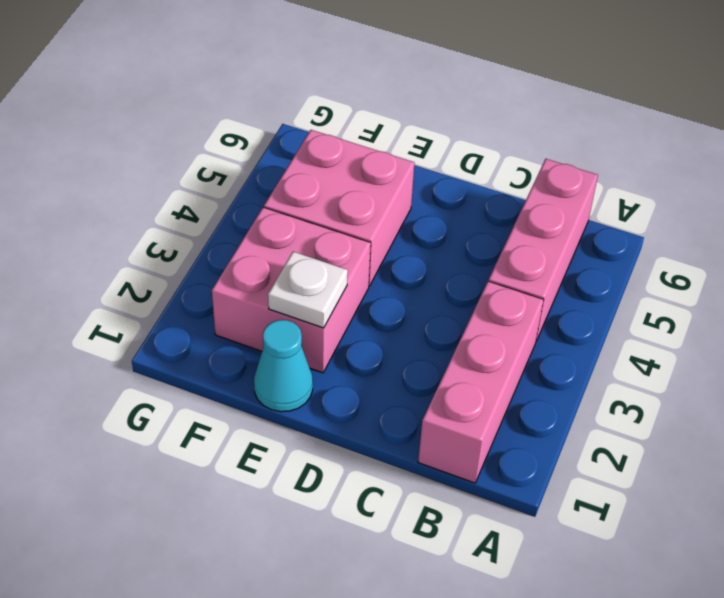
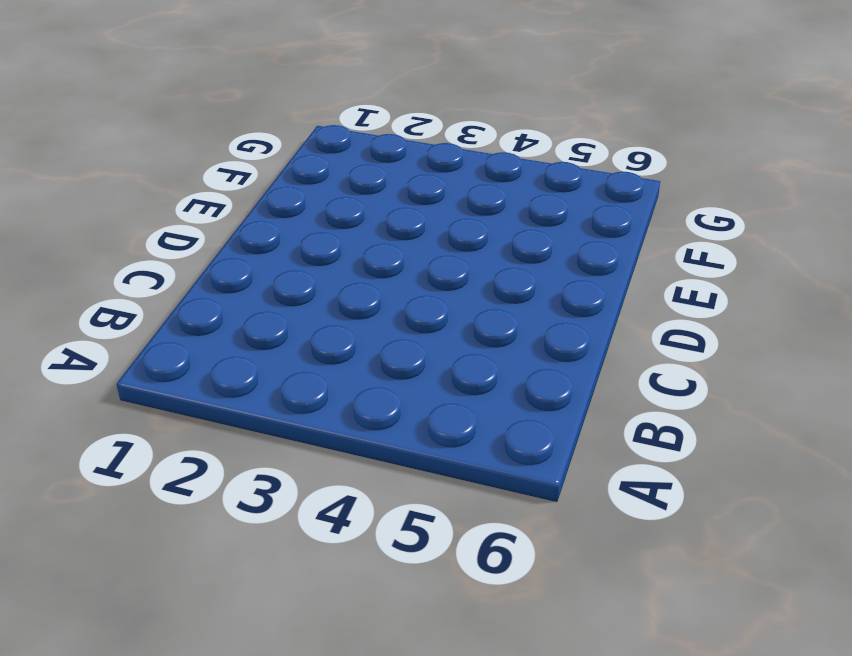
none -> pink brick B1:B3 level 1
none -> pink brick B4:B6 level 1

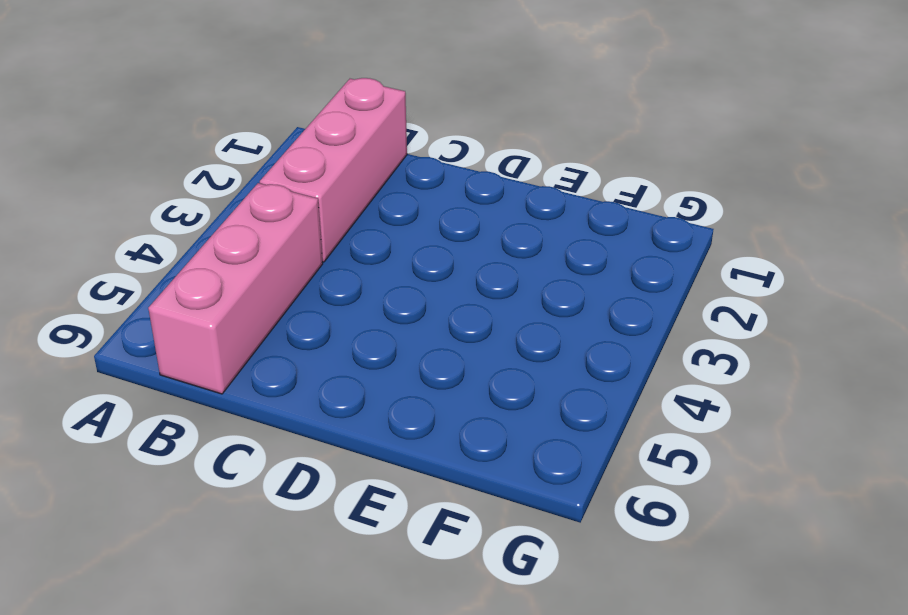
none -> cyan cone E1 level 1
none -> pink brick E2:F3 level 1

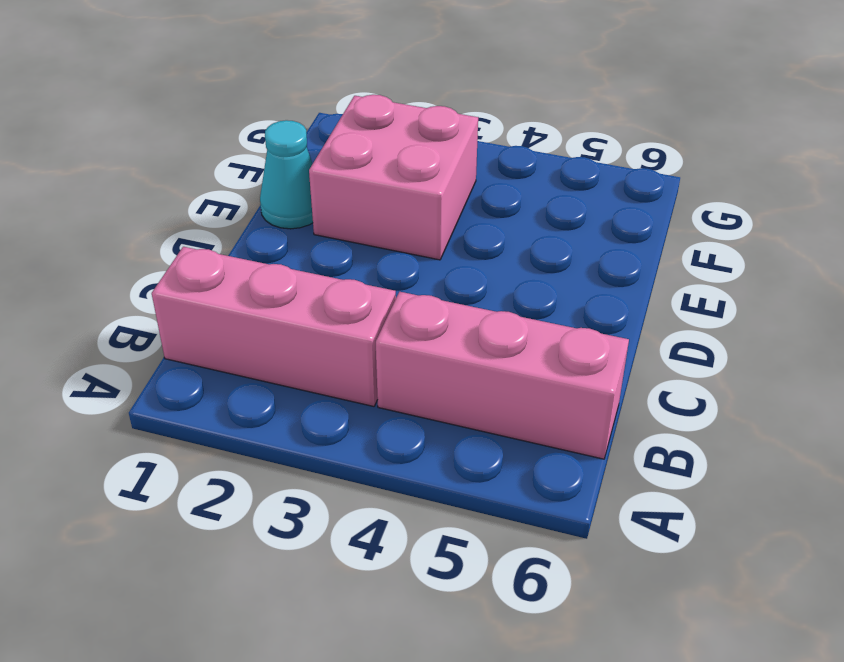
none -> pink brick E4:F5 level 1
none -> white plate E2 level 2

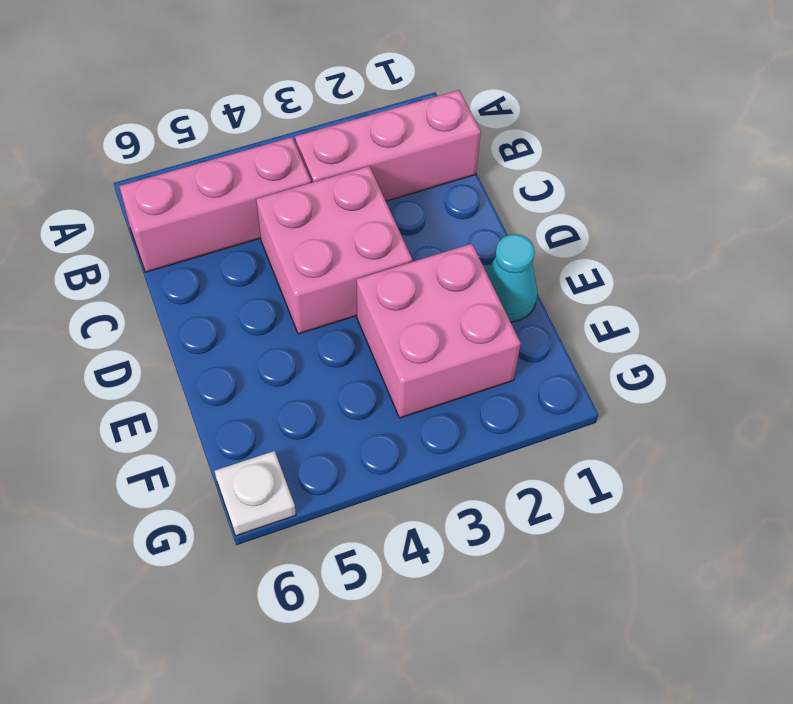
pink brick C3:D4 level 1 -> pink brick E4:F5 level 1
white plate G6 level 1 -> white plate E2 level 2

